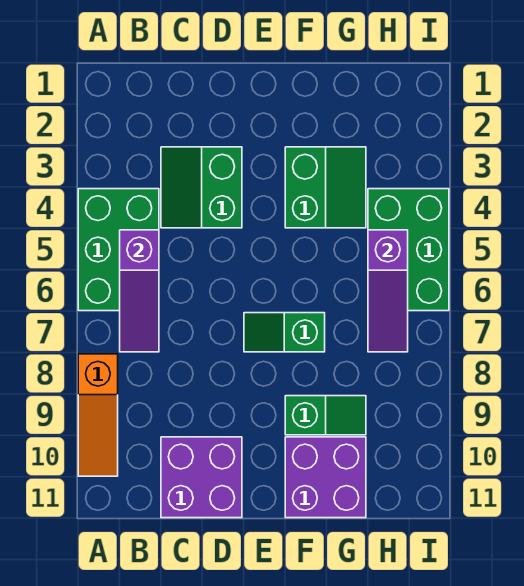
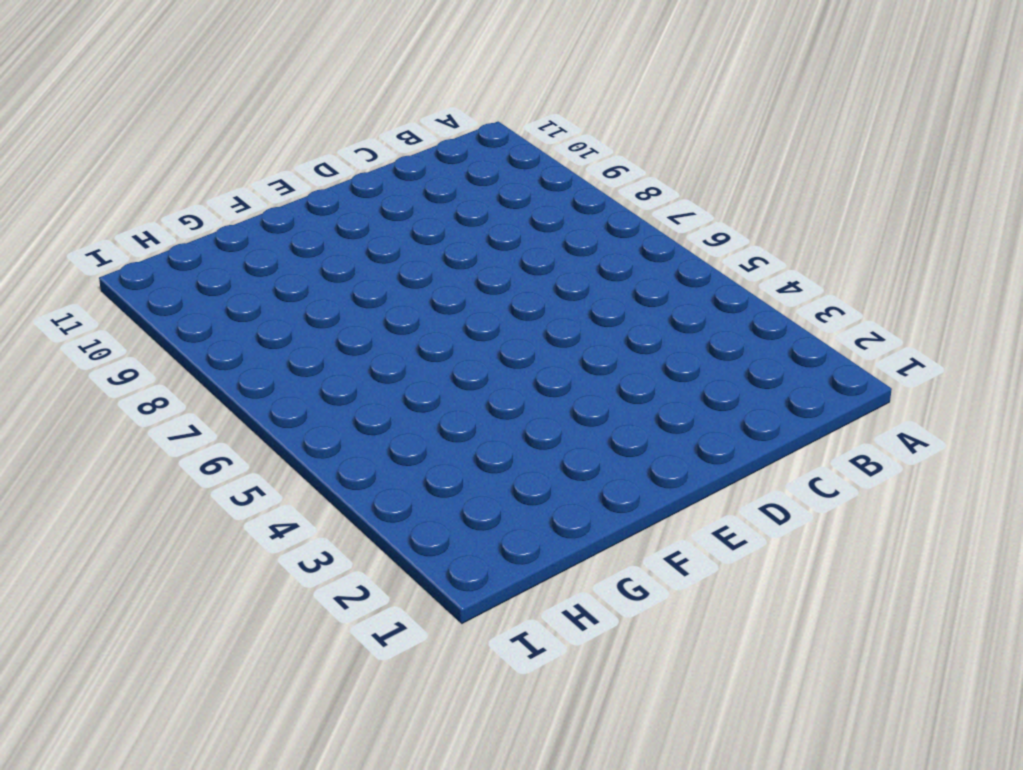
none -> green brick A4:B6 level 1
none -> orange slope A8:A10 level 1 top 8

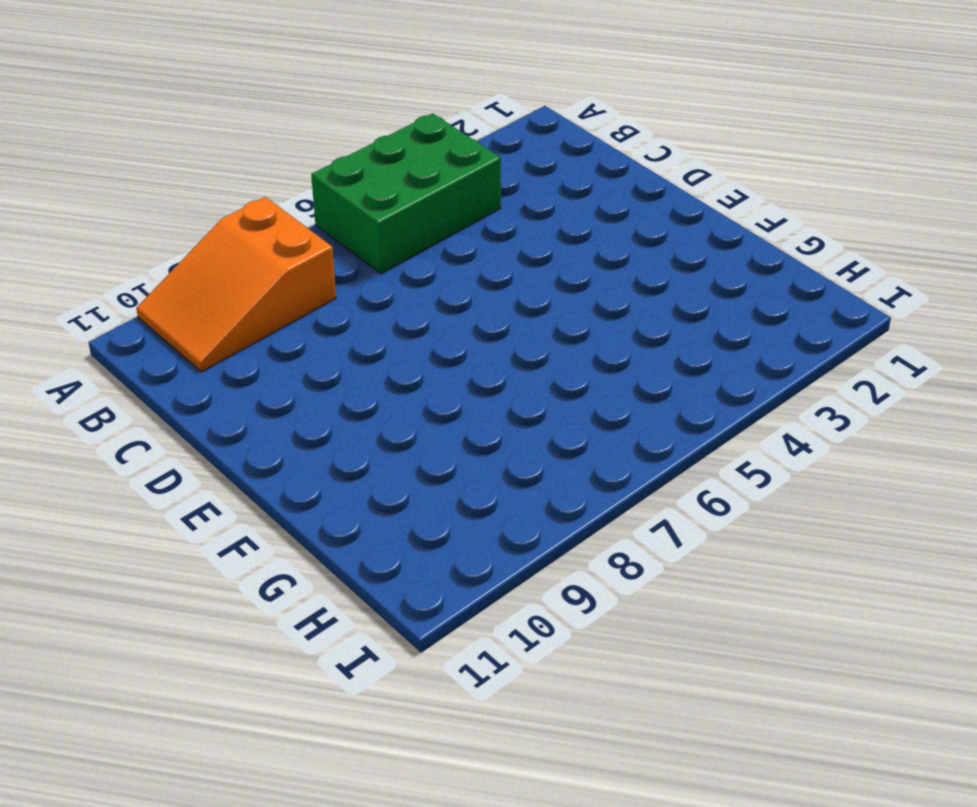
orange slope A8:B10 level 1 top 8 -> orange slope A8:A10 level 1 top 8
none -> green slope C3:D4 level 1 top D
none -> purple brick C10:D11 level 1

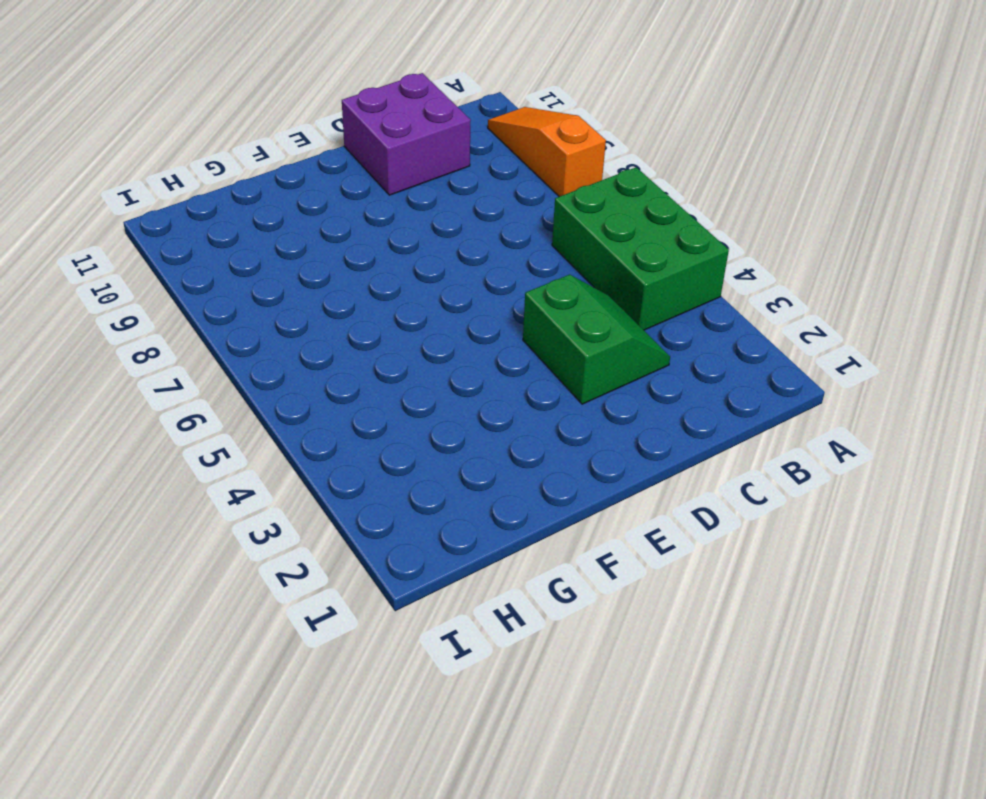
none -> green slope E7:F7 level 1 top F
none -> green slope F3:G4 level 1 top F

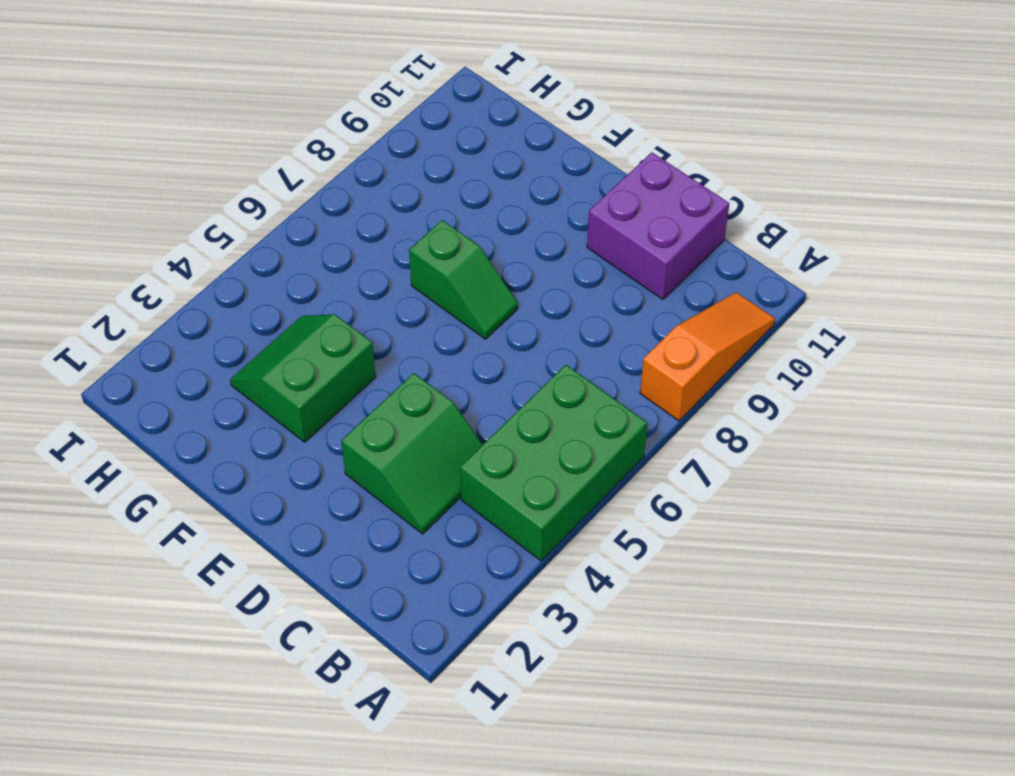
none -> green slope F9:G9 level 1 top F
none -> purple brick F10:G11 level 1

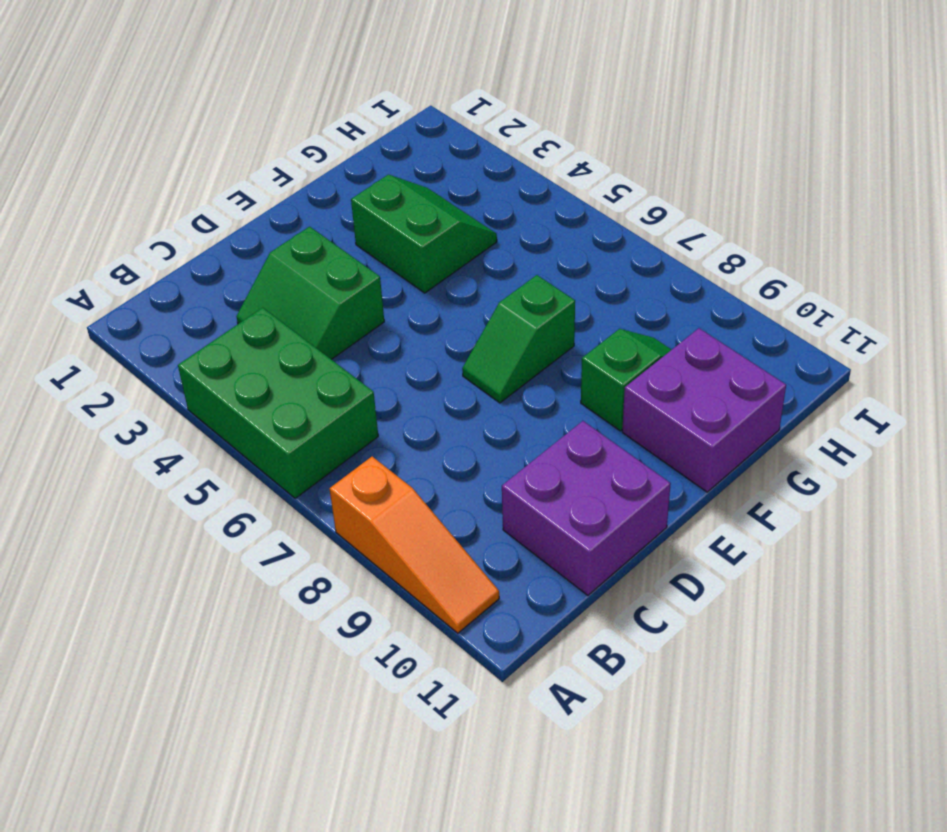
none -> green brick H4:I6 level 1
none -> purple slope B5:B7 level 2 top 5

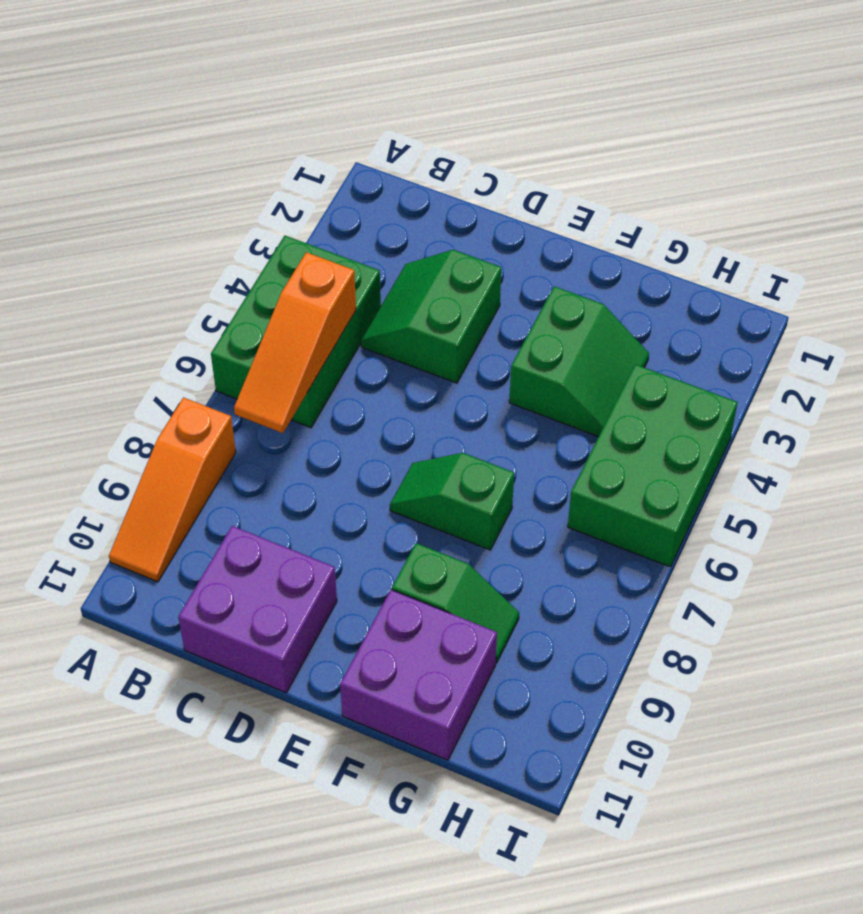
orange slope B5:B7 level 2 top 5 -> purple slope B5:B7 level 2 top 5
none -> purple slope H5:H7 level 2 top 5

